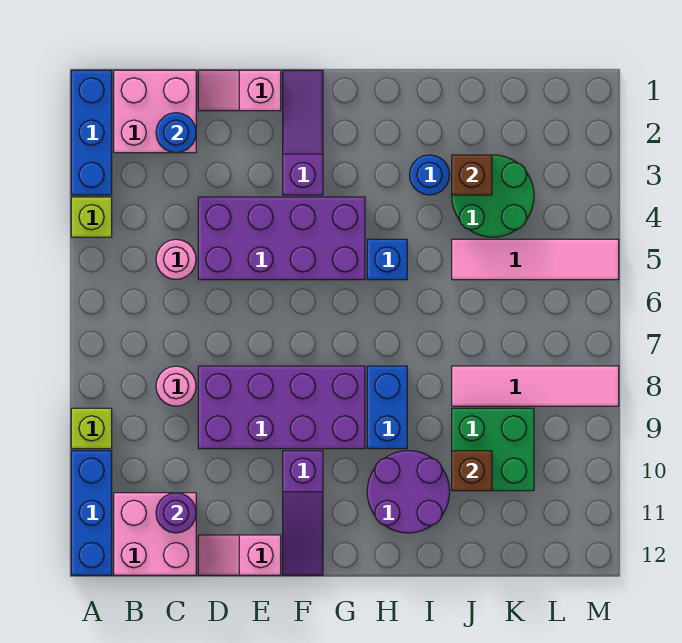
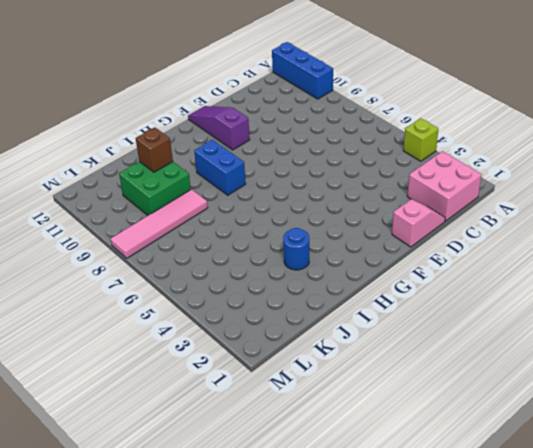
none -> blue brick A1:A3 level 1
none -> lime brick A9 level 1
none -> pink brick B11:C12 level 1

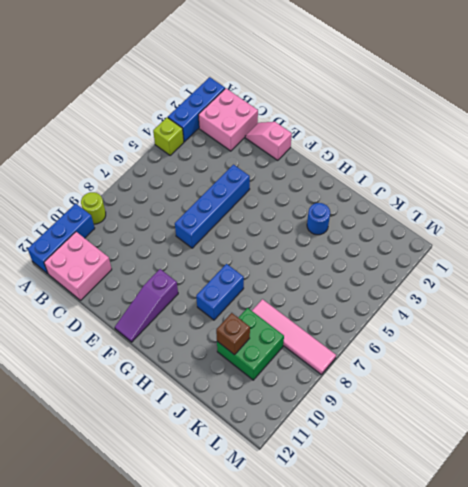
lime round brick A9 level 1 -> lime brick A9 level 1
blue brick E4:E7 level 1 -> purple brick D4:G5 level 1
none -> pink round brick C5 level 1
none -> pink round brick C8 level 1
none -> purple brick D8:G9 level 1

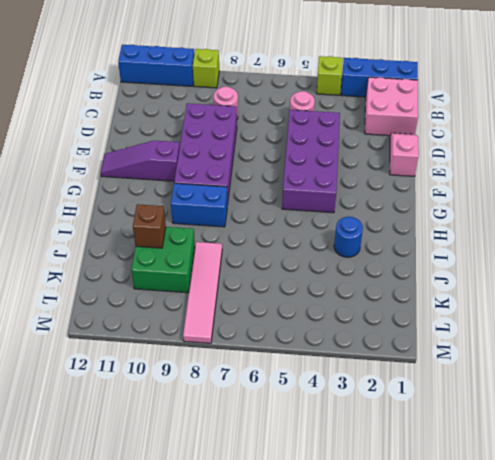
none -> pink brick B11:C12 level 1
none -> pink slope D12:E12 level 1 top E
none -> purple slope F1:F3 level 1 top 3

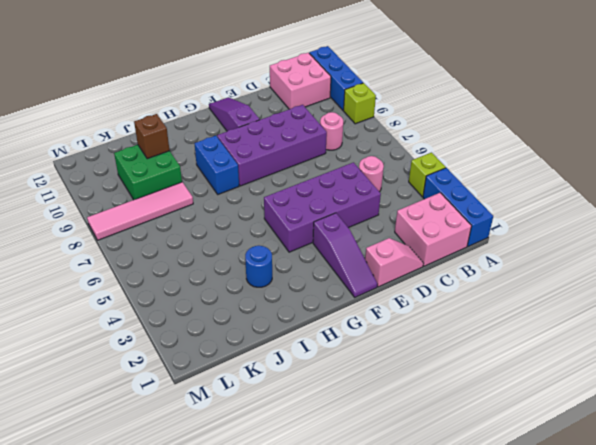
none -> pink slope D12:E12 level 1 top E
none -> blue brick H5 level 1
none -> purple round brick H10:I11 level 1

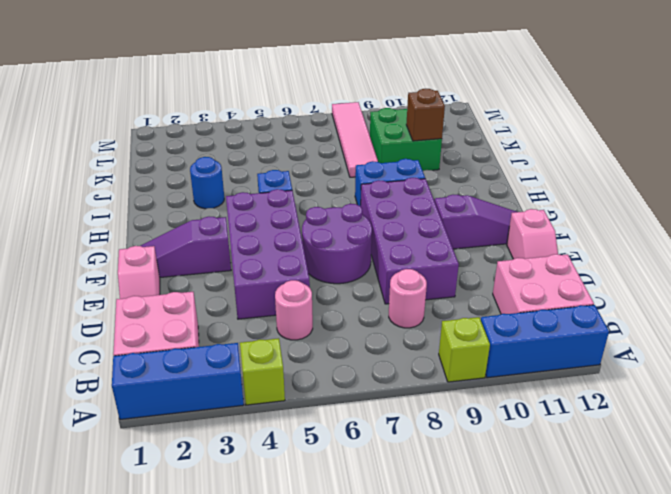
purple round brick E6:F7 level 1 -> purple round brick H10:I11 level 1
none -> green round brick J3:K4 level 1
none -> pink tile J5:M5 level 1
none -> blue round brick C2 level 2

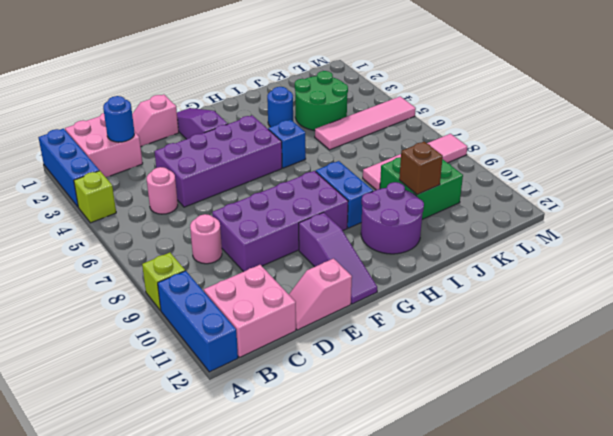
none -> purple round brick C11 level 2
none -> brown brick J3 level 2

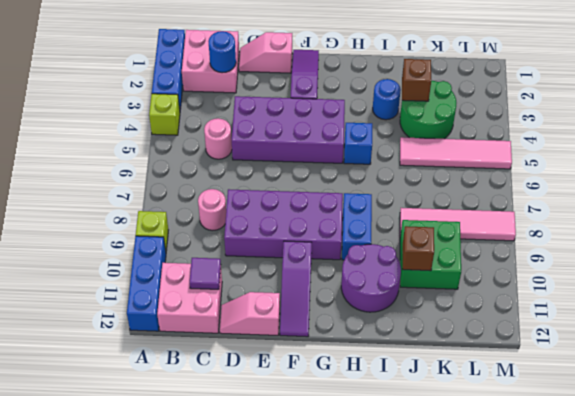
purple tile C11 level 2 -> purple round brick C11 level 2

